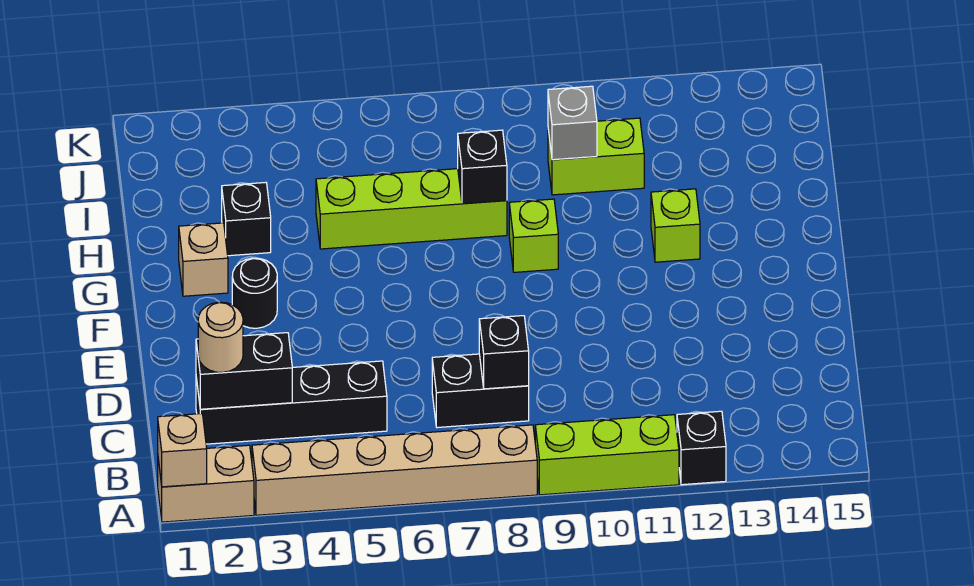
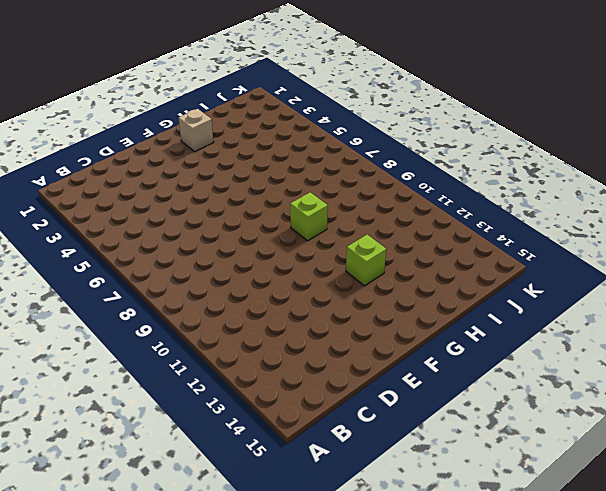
none -> tan brick A1:A2 level 1
none -> tan brick A3:A8 level 1
none -> lime brick A9:A11 level 1

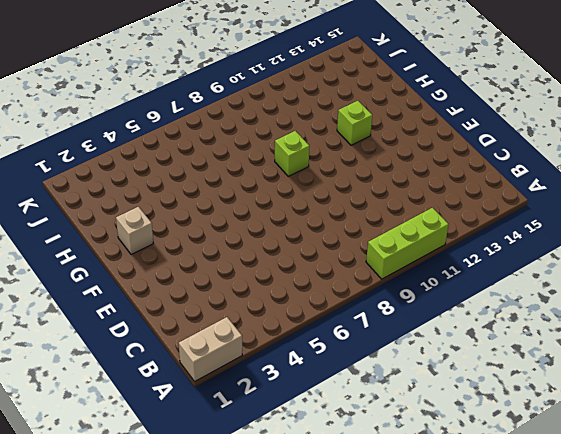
none -> tan brick A3:A8 level 1
none -> black brick A12 level 1
none -> black brick C2:C5 level 1

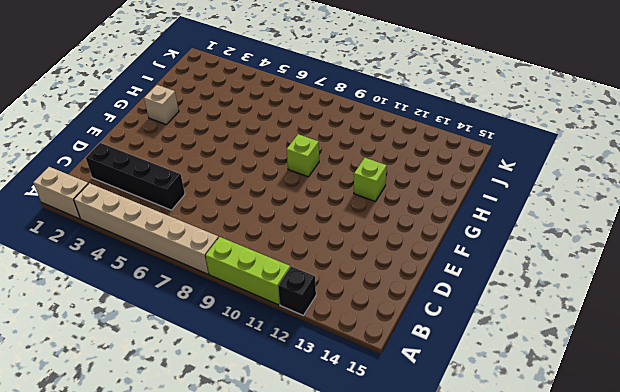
none -> black brick C7:C8 level 1
none -> black round brick F3 level 1
none -> black brick H3 level 1

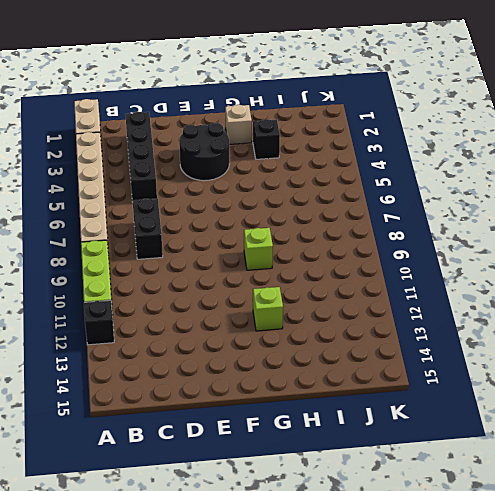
black round brick E3:F4 level 1 -> black round brick F3 level 1
none -> lime brick H5:H8 level 1
none -> lime brick I10:I11 level 1
none -> tan brick A1 level 2

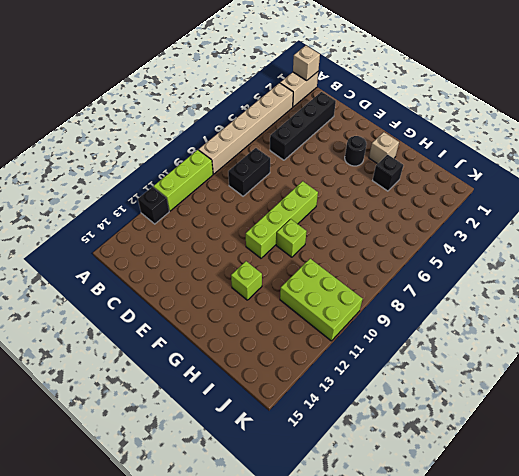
lime brick F7:F10 level 1 -> lime brick H5:H8 level 1
lime brick I10:K11 level 1 -> lime brick I10:I11 level 1
none -> black brick C2:C3 level 2
none -> black brick C8 level 2
none -> black brick H8 level 2

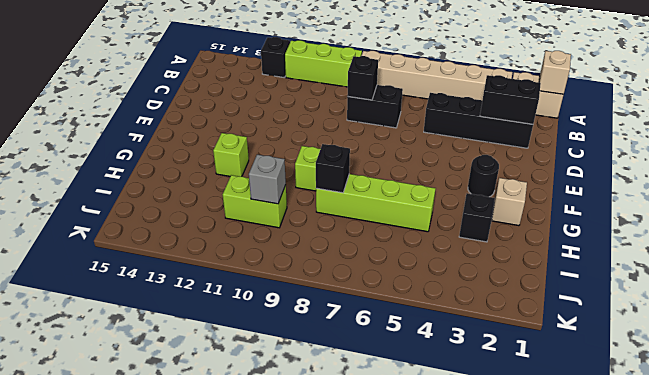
none -> tan round brick C2 level 3

